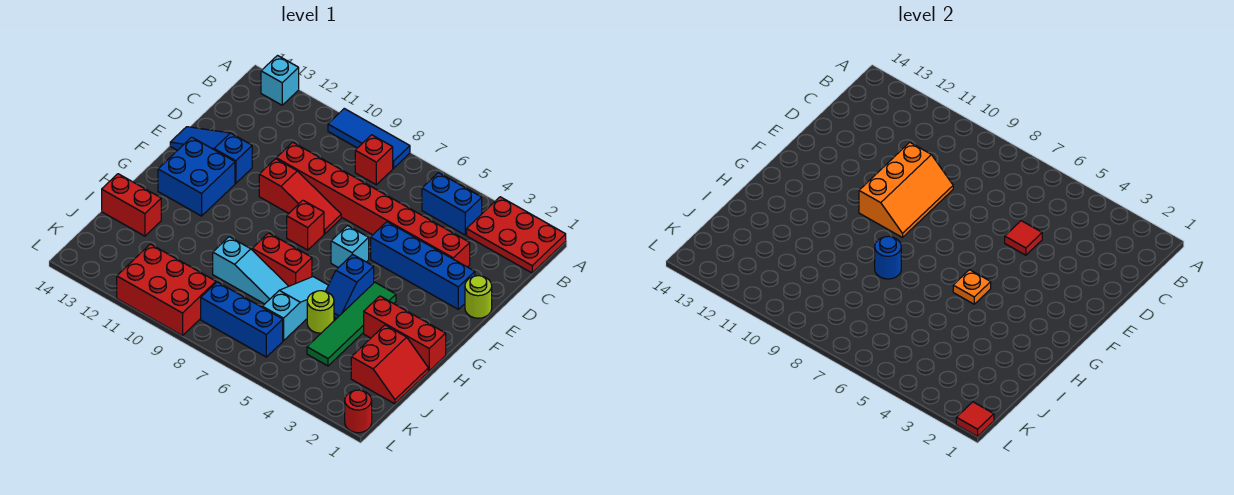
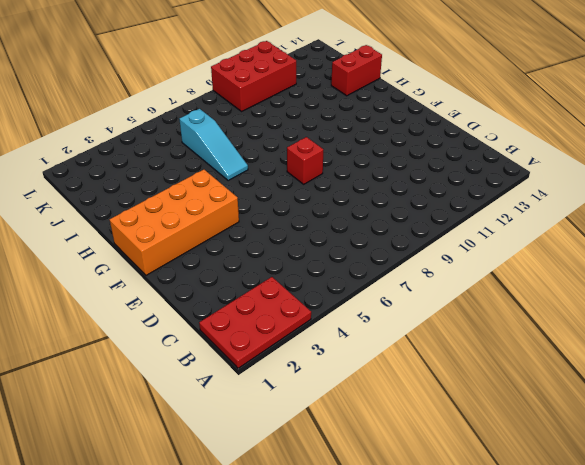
orange brick F1:G4 level 1 -> green tile G4:J4 level 1
none -> blue tile A8:A10 level 1
none -> cyan brick A13 level 1
none -> blue brick B4:B5 level 1
none -> red brick B8 level 1

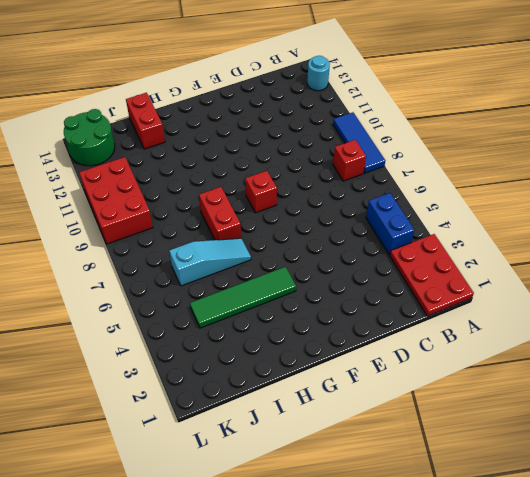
cyan round brick A13 level 1 -> cyan brick A13 level 1
green round brick K13:L14 level 1 -> none
none -> red brick D3:D10 level 1
none -> lime round brick E1 level 1
none -> blue brick E2:E5 level 1
none -> red slope E8:E10 level 1 top 10

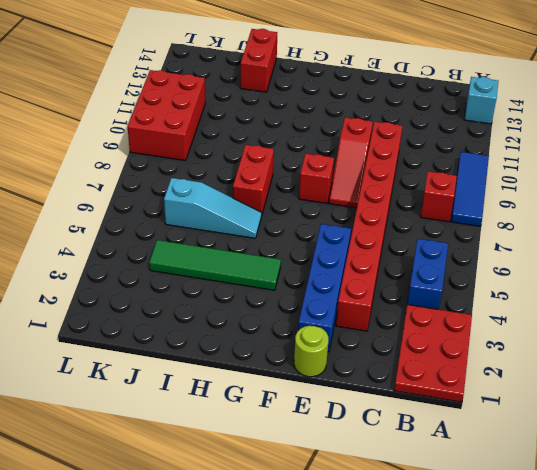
none -> blue slope E12:E14 level 1 top 12
none -> cyan brick F6 level 1
none -> blue brick F12:G13 level 1
none -> blue slope G5:H5 level 1 top G

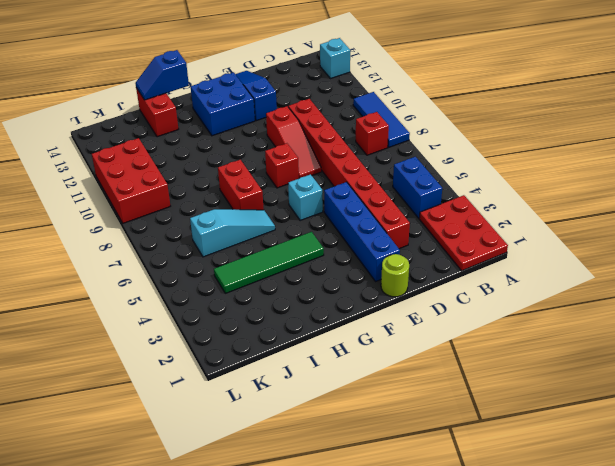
blue slope H14:I14 level 2 top H -> blue slope G5:H5 level 1 top G
none -> red brick H1:H3 level 1
none -> red slope I1:J2 level 1 top 2
none -> lime round brick I5 level 1
none -> cyan slope I7:I9 level 1 top 9

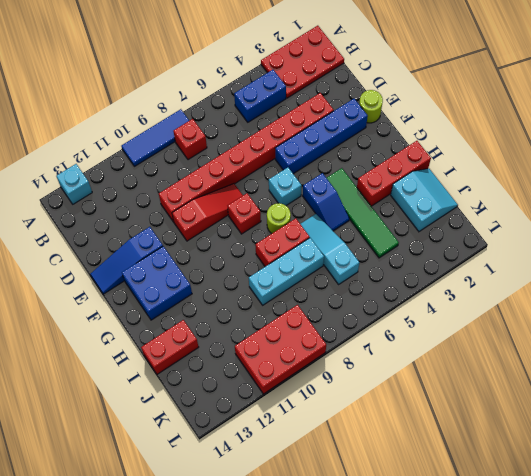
lime round brick G7 level 1 -> lime round brick I5 level 1
cyan slope I1:J2 level 1 top 2 -> red slope I1:J2 level 1 top 2
cyan brick I7:I9 level 1 -> cyan slope I7:I9 level 1 top 9
none -> blue brick K6:K8 level 1
none -> red round brick L1 level 1
none -> red tile D5 level 2
none -> orange slope D9:F10 level 2 top 10

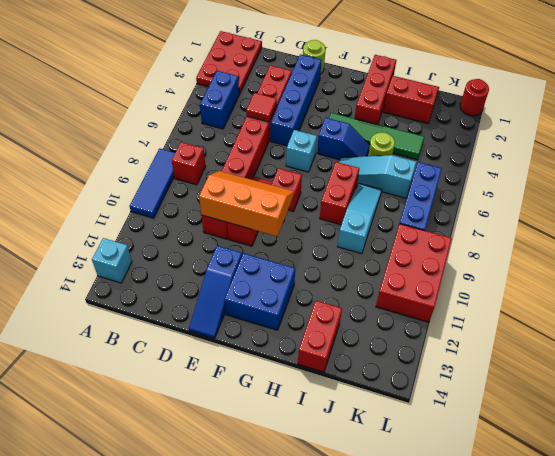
none -> orange plate G5 level 2
none -> blue round brick H8 level 2
none -> red tile L1 level 2

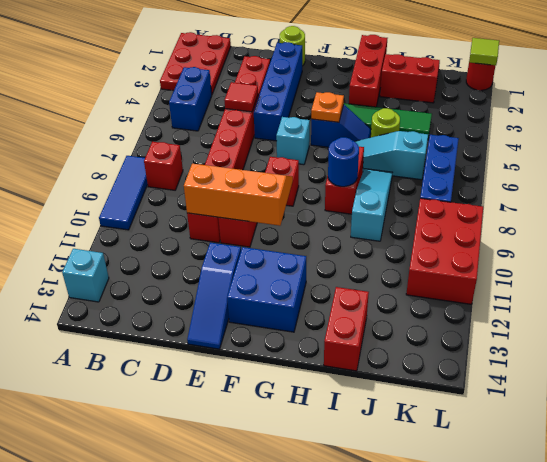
lime tile L1 level 2 -> red tile L1 level 2

